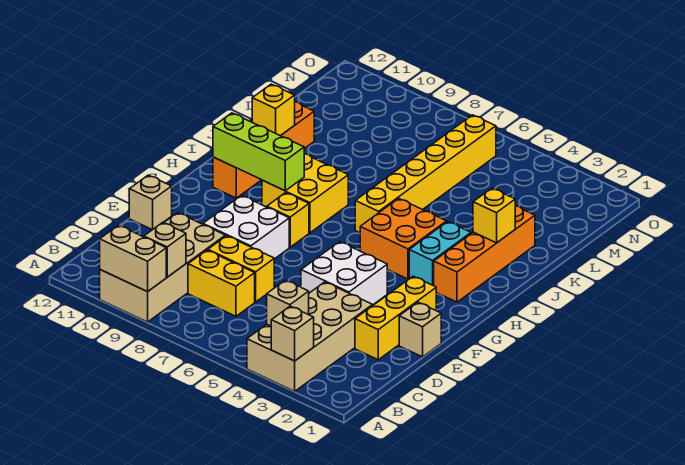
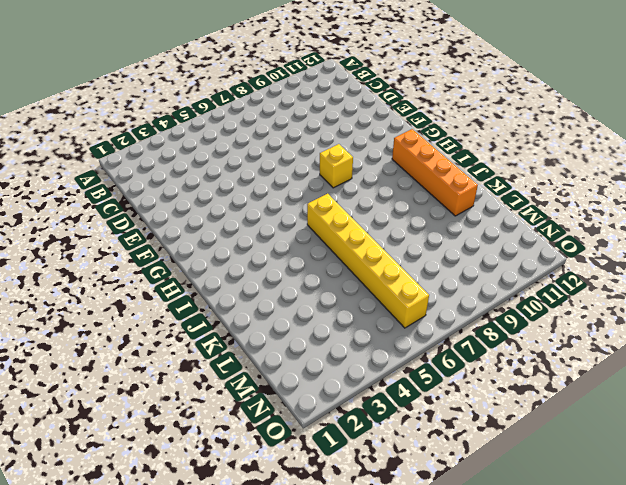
none -> tan brick A3:D4 level 1
none -> tan brick A9:D10 level 1
none -> yellow brick C7:C8 level 1

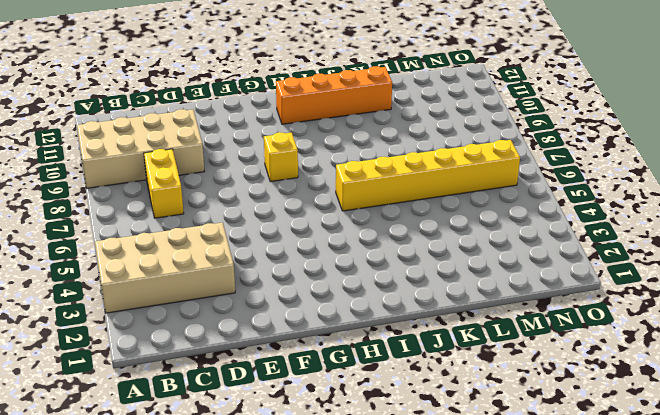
none -> yellow brick D2:F2 level 1
none -> yellow brick D7:D8 level 1
none -> tan brick E1 level 1

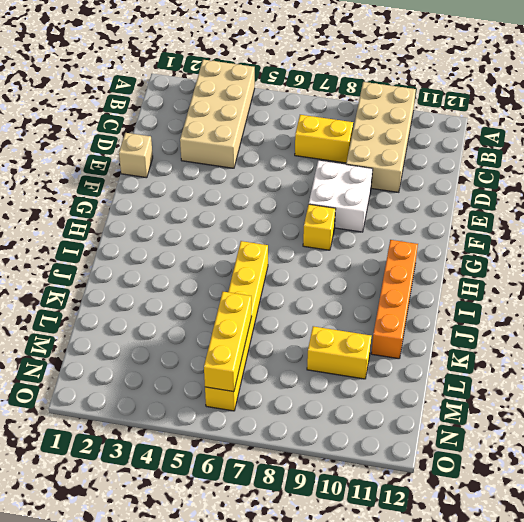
yellow brick L6:N6 level 2 -> yellow brick D2:F2 level 1
yellow brick L9:L10 level 1 -> yellow brick D7:D8 level 1
none -> white brick E4:F5 level 1
none -> tan brick E12 level 1
none -> orange brick H2:K2 level 1

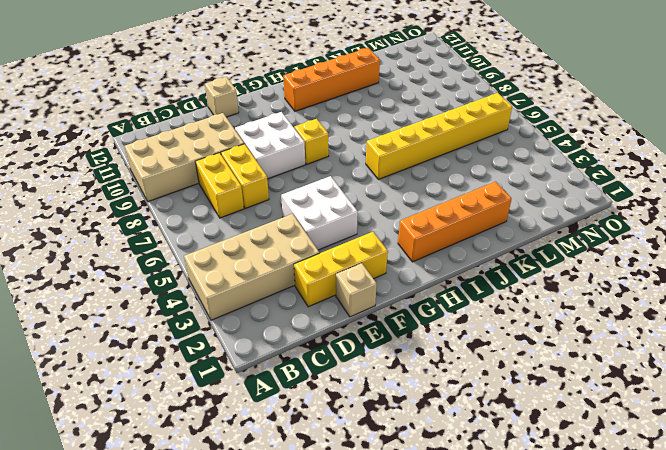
none -> cyan brick H3:I3 level 1
none -> orange brick H4:I5 level 1
none -> yellow brick H8:I9 level 1

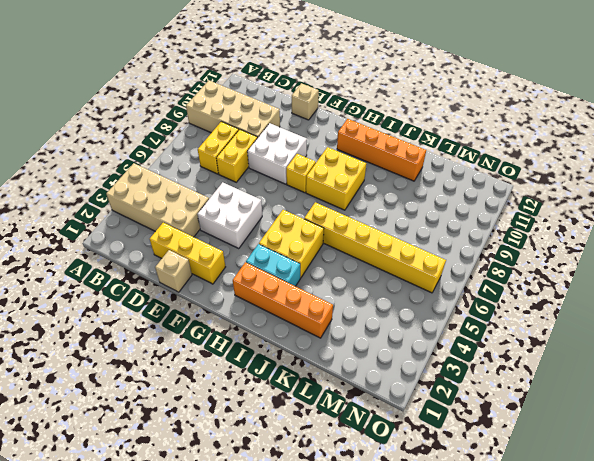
yellow brick H4:I5 level 1 -> orange brick H4:I5 level 1
none -> tan brick A3 level 2
none -> tan brick A9:A10 level 2
none -> tan brick B4 level 2

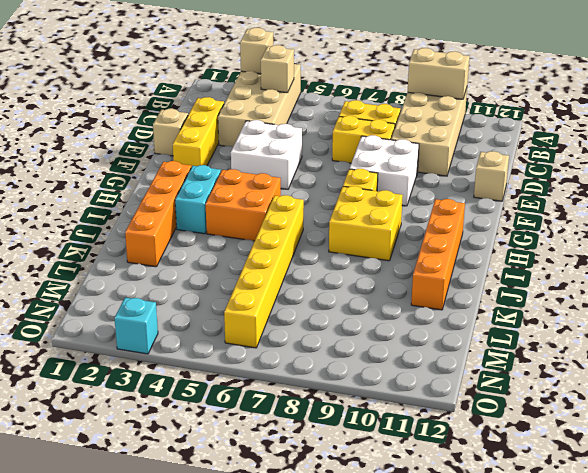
cyan brick O3 level 1 -> none
none -> tan brick B9 level 2
none -> lime brick H9:H11 level 2
none -> yellow brick J2 level 2

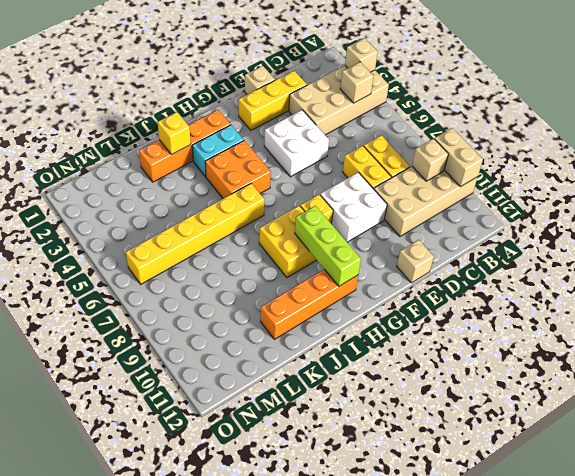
none -> yellow brick J11 level 2

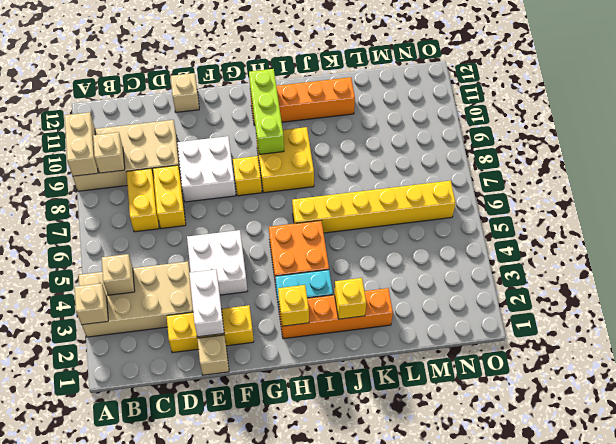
white brick E2:E3 level 2 -> none
yellow brick H2 level 2 -> yellow brick J11 level 2

